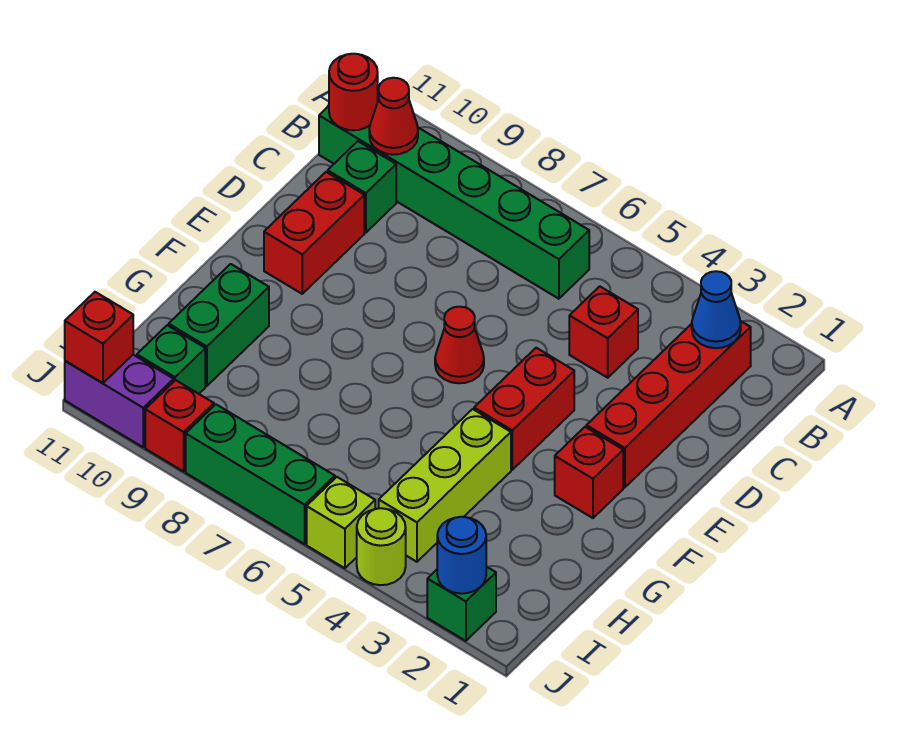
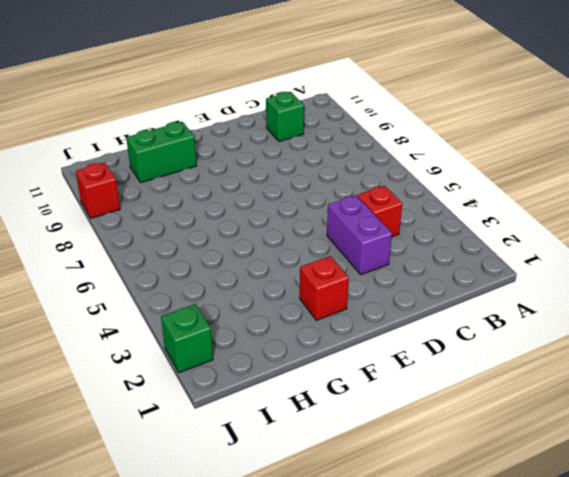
purple brick D3:D4 level 1 -> purple brick J10:J11 level 1
none -> red brick B2:E2 level 1
none -> green brick B6:B11 level 1
none -> red brick D10:E10 level 1

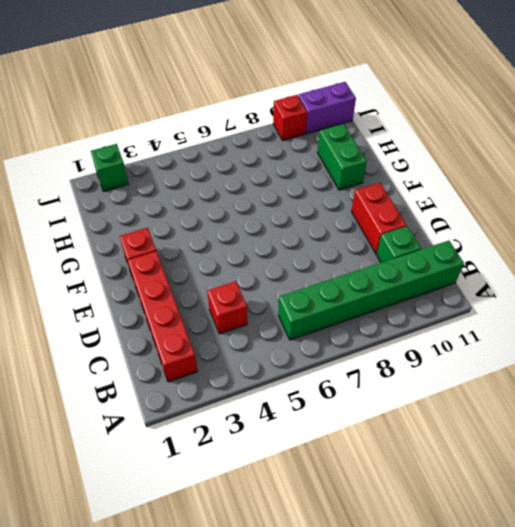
none -> red brick E4:F4 level 1
none -> red cone E6 level 1
none -> lime brick G4:I4 level 1

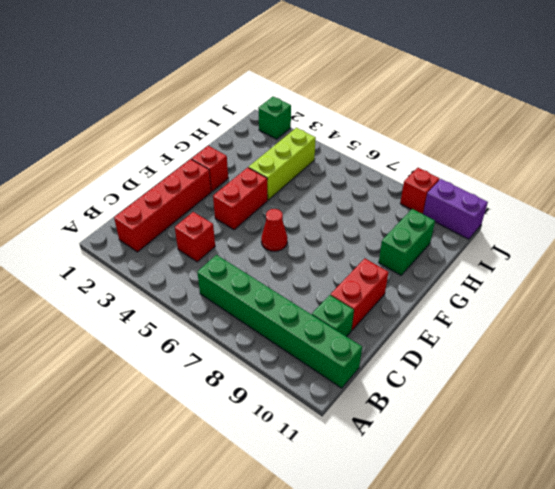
none -> green brick I10 level 1
none -> lime round brick J4 level 1
none -> lime brick J5 level 1

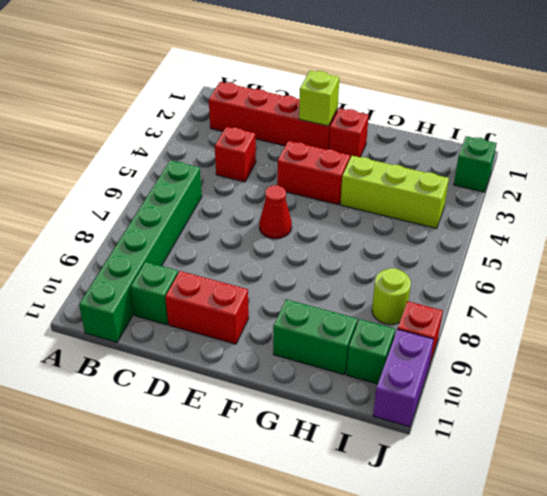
lime brick E2 level 2 -> lime brick J5 level 1
lime round brick I8 level 1 -> lime round brick J4 level 1
none -> green brick J6:J8 level 1
none -> blue cone B2 level 2
none -> red cone B10 level 2

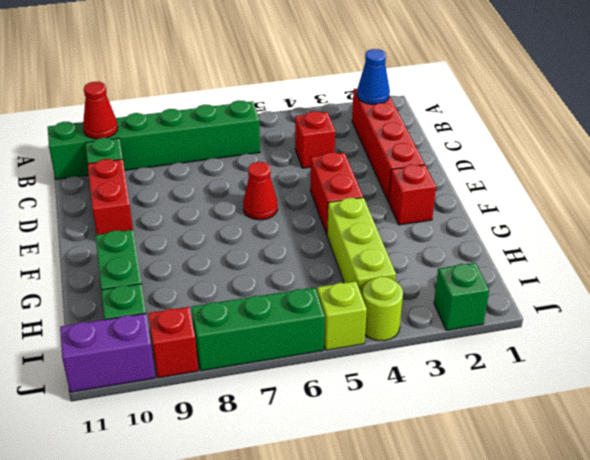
none -> red round brick B11 level 2
none -> blue round brick J2 level 2
none -> red brick J11 level 2

